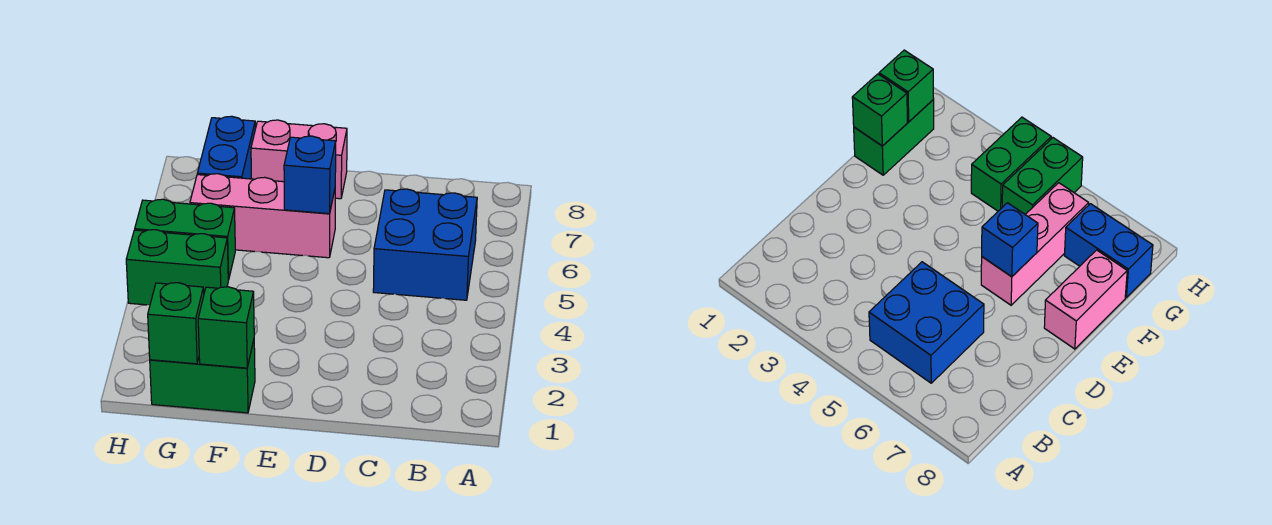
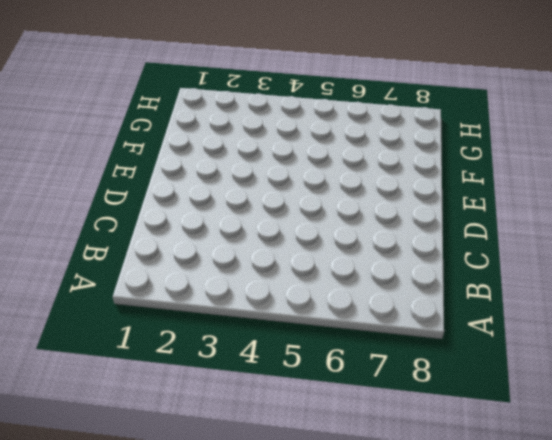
none -> blue brick B5:C6 level 1
none -> pink brick E6:G6 level 1

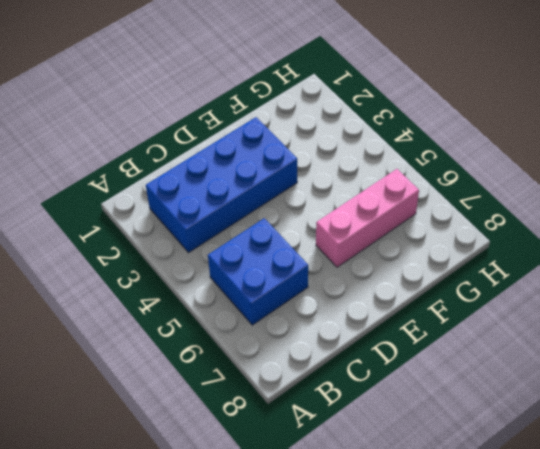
blue brick B2:E3 level 1 -> none
none -> pink brick E8:F8 level 1
none -> green brick F1:G1 level 1

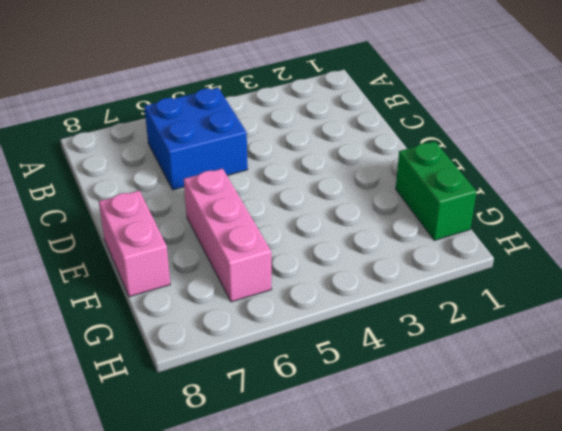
none -> green brick G4:H4 level 1
none -> green brick G5:H5 level 1

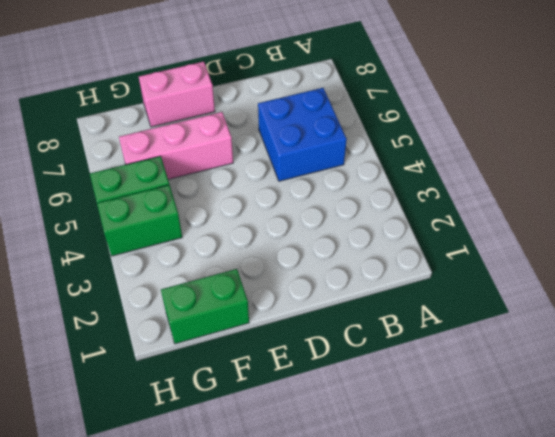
none -> blue brick G7:G8 level 1
none -> blue brick E6 level 2

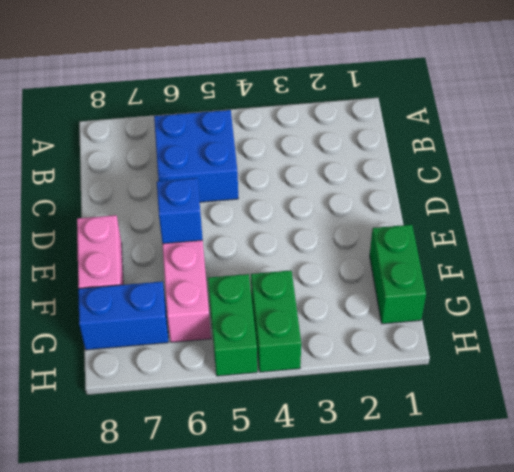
none -> green brick F1 level 2
none -> green brick G1 level 2

